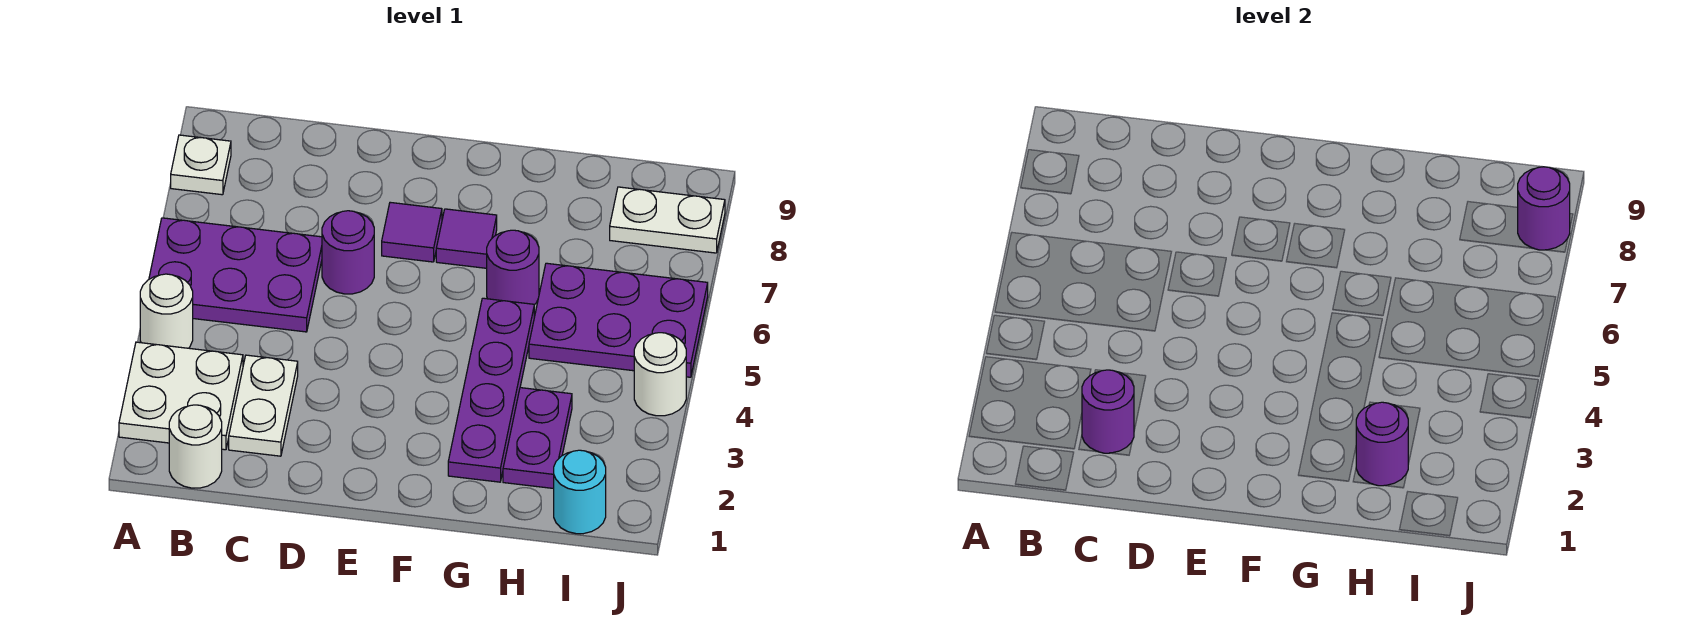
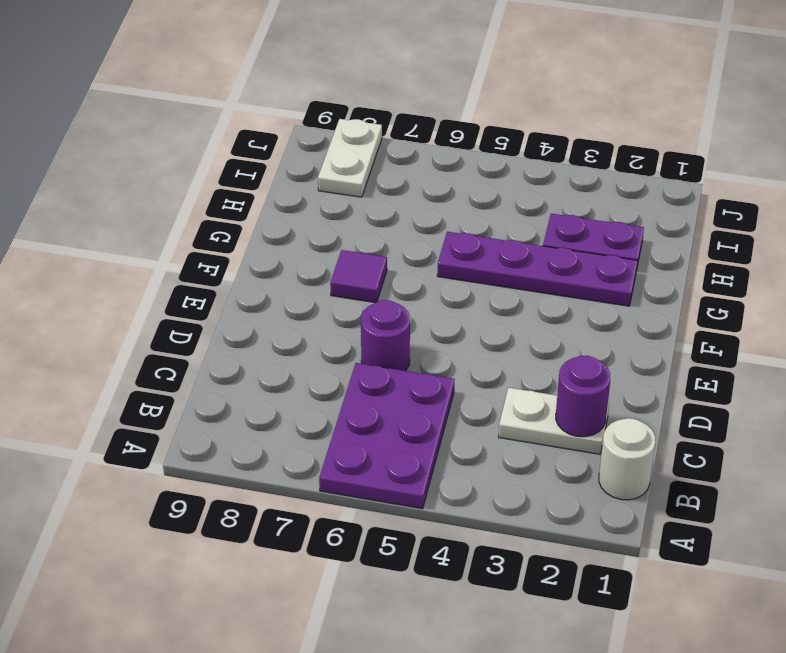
none -> white plate A2:B3 level 1
none -> white round brick A4 level 1
none -> white plate A8 level 1

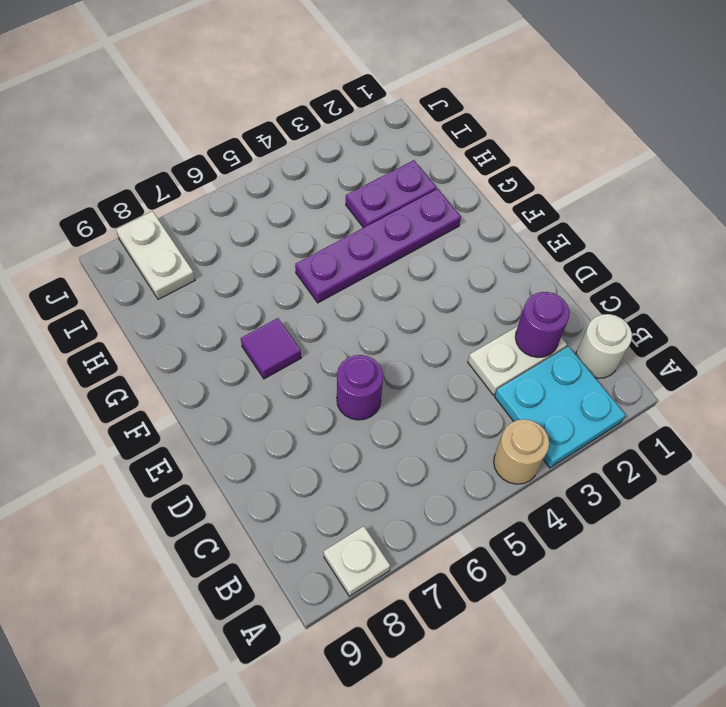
cyan plate A2:B3 level 1 -> white plate A2:B3 level 1
tan round brick A4 level 1 -> white round brick A4 level 1
none -> purple plate A5:C6 level 1
none -> purple tile E7 level 1
none -> purple round brick G6 level 1

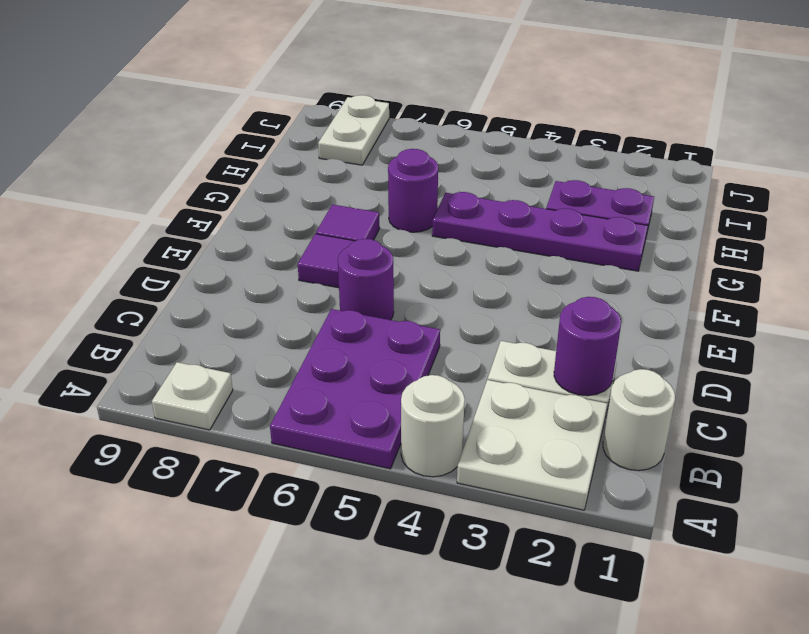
none -> purple plate H5:J6 level 1
none -> cyan round brick I1 level 1
none -> white round brick J4 level 1

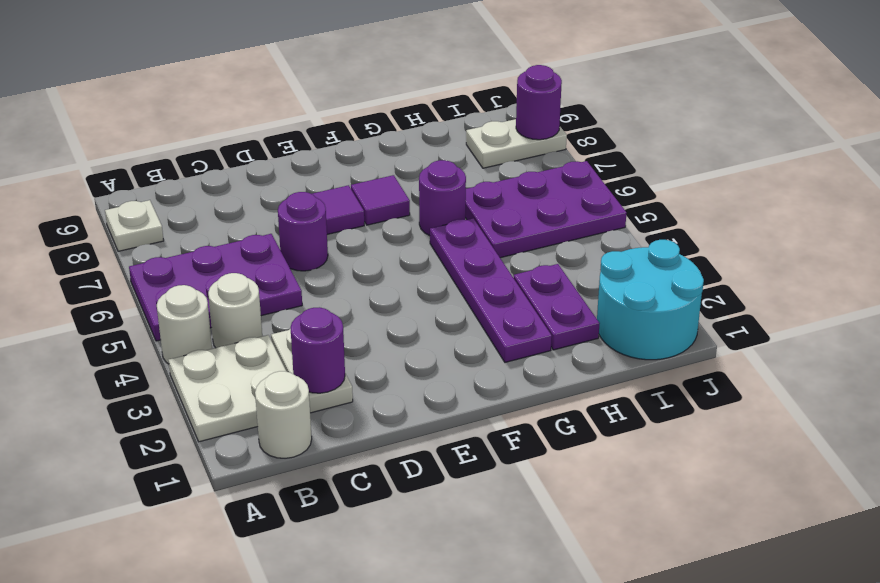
white round brick B4 level 1 -> white round brick J4 level 1
cyan round brick I1:J2 level 1 -> cyan round brick I1 level 1
none -> purple round brick H2 level 2

